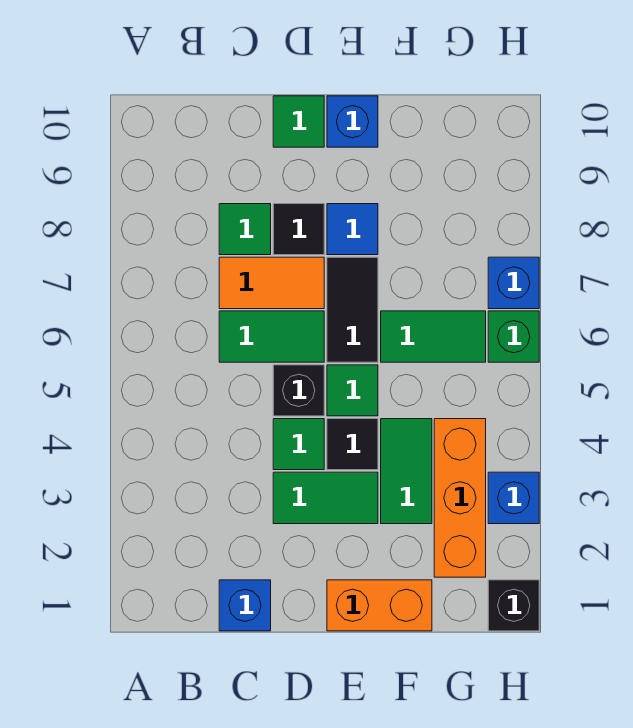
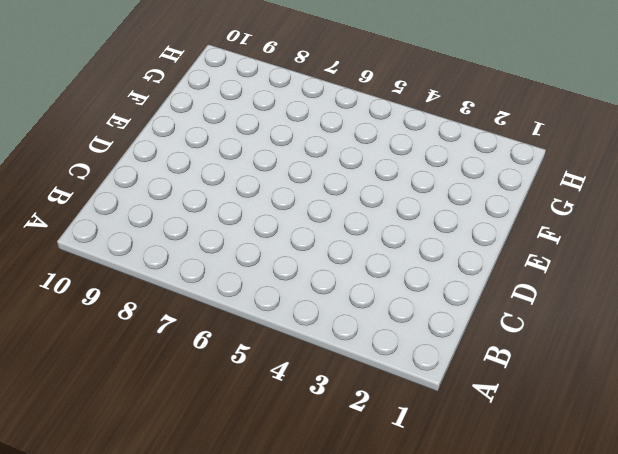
none -> blue brick C1 level 1
none -> green tile C6:D6 level 1
none -> orange tile C7:D7 level 1

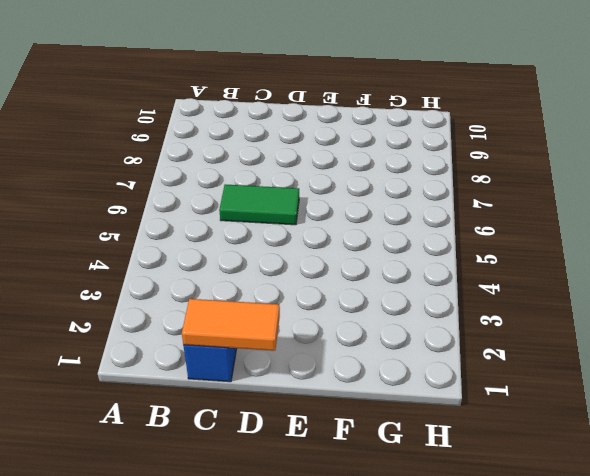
orange tile C1:D1 level 2 -> orange tile C7:D7 level 1
none -> green tile C8 level 1
none -> green tile D3:E3 level 1
none -> green tile D4 level 1

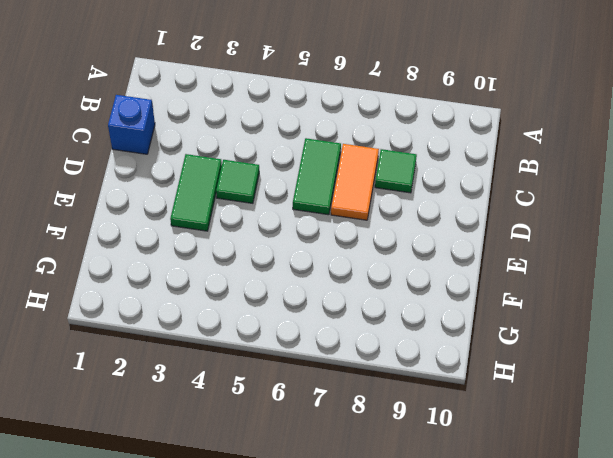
none -> black brick D5 level 1
none -> black tile D8 level 1
none -> green tile D10 level 1

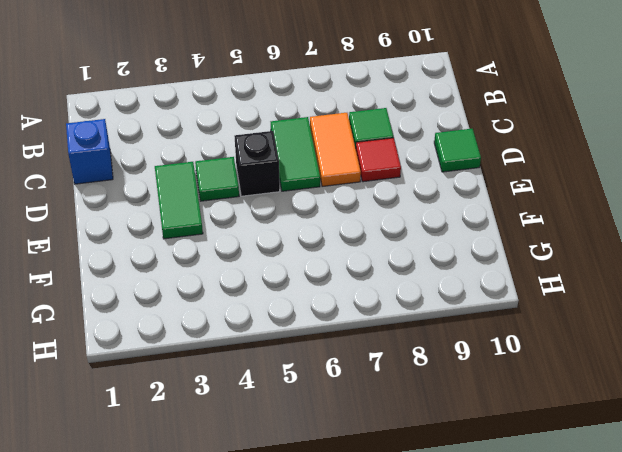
red tile D8 level 1 -> black tile D8 level 1
none -> orange brick E1:F1 level 1
none -> black tile E4 level 1
none -> green tile E5 level 1

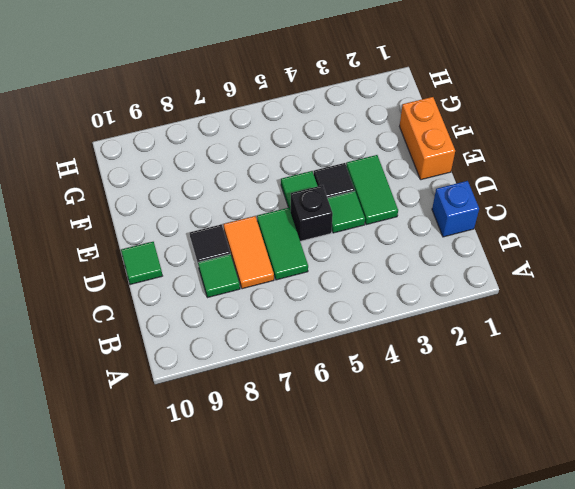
none -> black tile E6:E7 level 1
none -> blue tile E8 level 1
none -> blue brick E10 level 1

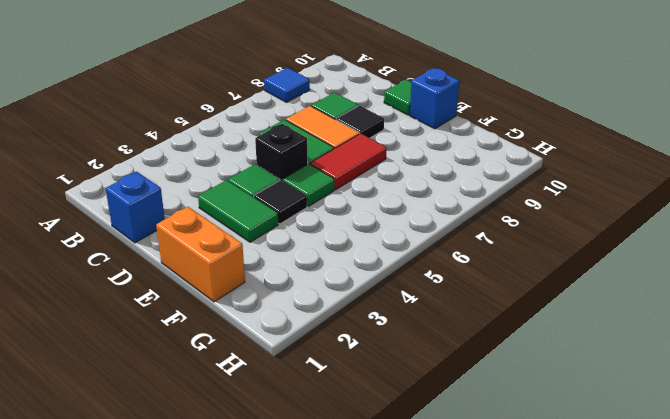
blue tile A8 level 1 -> blue tile E8 level 1
red tile E6:E7 level 1 -> black tile E6:E7 level 1
none -> green tile F3:F4 level 1
none -> green tile F6:G6 level 1
none -> orange brick G2:G4 level 1

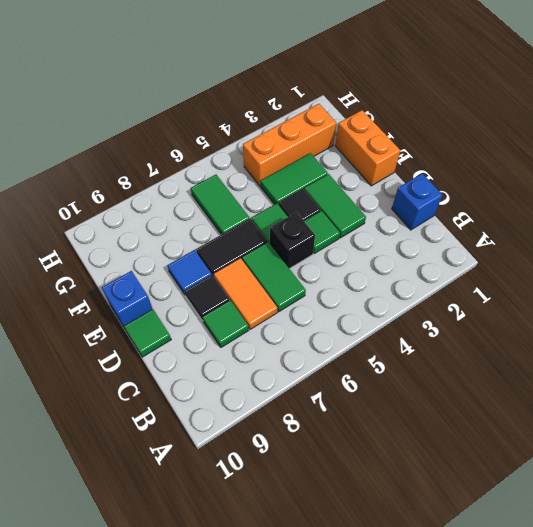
none -> black brick H1 level 1
none -> blue brick H3 level 1
none -> green brick H6 level 1

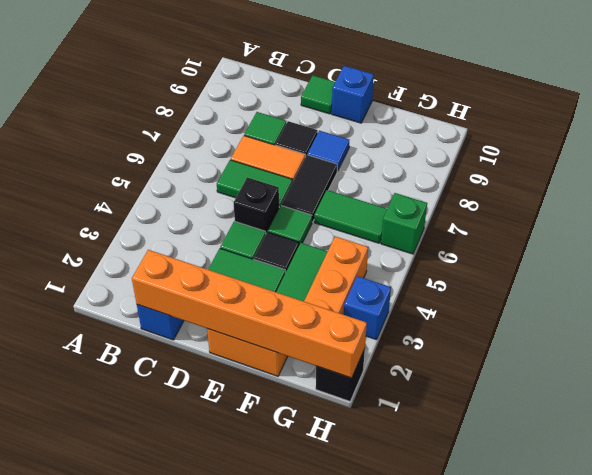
orange brick C1:H1 level 2 -> none
none -> blue brick H7 level 1

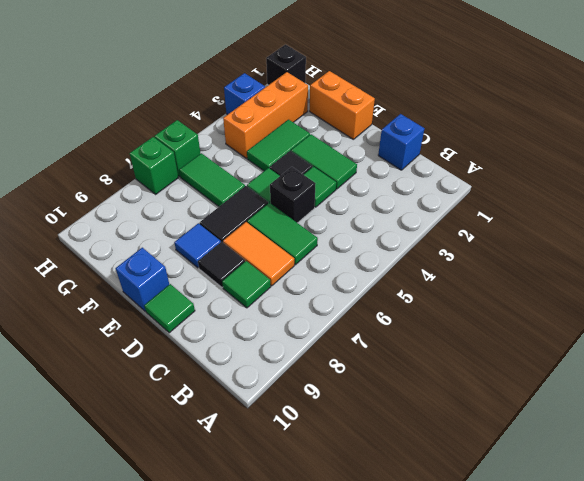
green brick H7 level 1 -> blue brick H7 level 1

